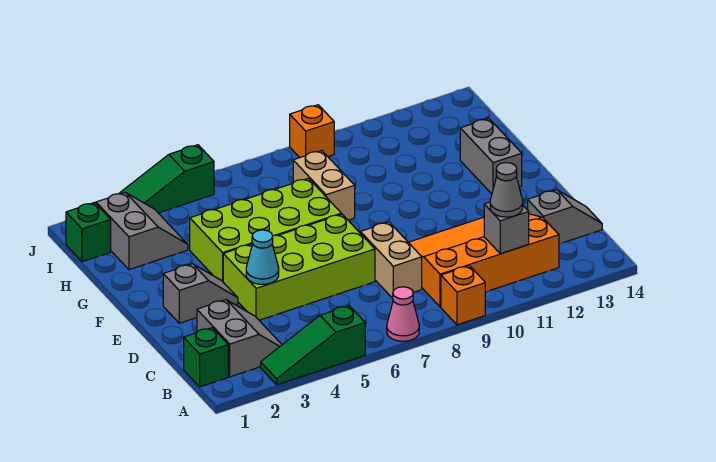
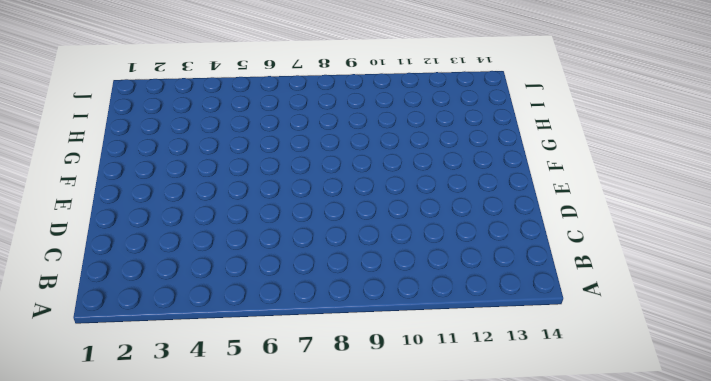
none -> green slope A3:A5 level 1 top 5
none -> pink cone A7 level 1
none -> orange brick A9 level 1

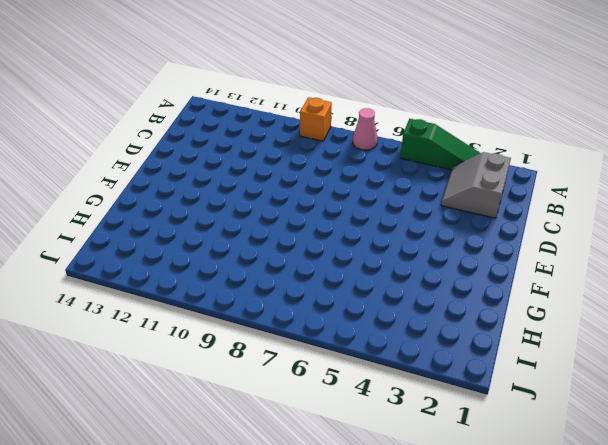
none -> green brick B1 level 1
none -> orange slope B9:D12 level 1 top B
none -> tan brick C8:D8 level 1

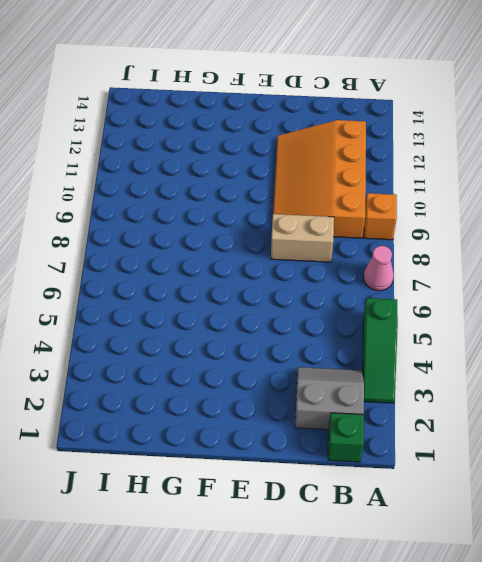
none -> grey slope C13:C14 level 1 top 13
none -> lime brick D4:E7 level 1
none -> grey slope E2:E3 level 1 top 2

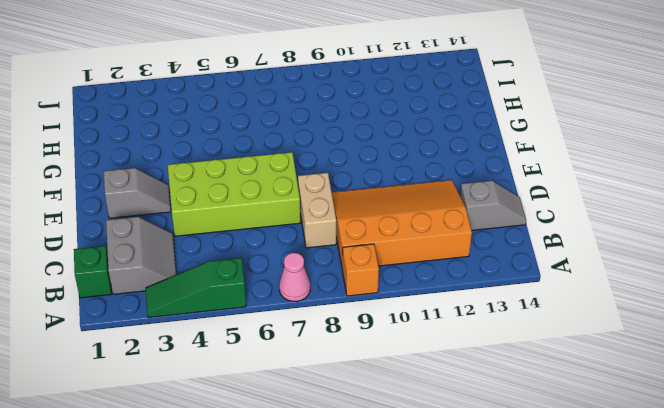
none -> lime brick F4:G7 level 1
none -> grey brick F13:G13 level 1
none -> tan brick G8:H8 level 1

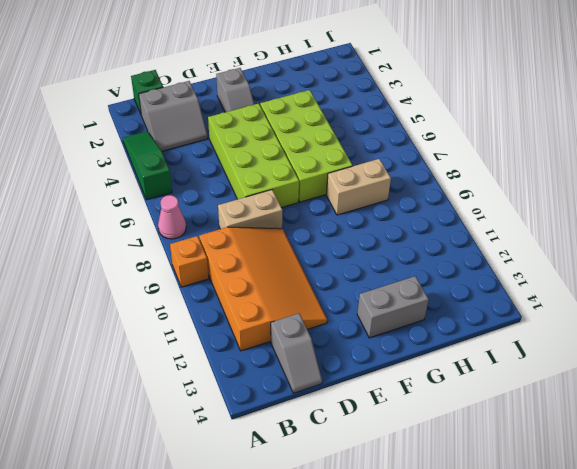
none -> grey slope H2:I3 level 1 top 2
none -> green brick I1 level 1
none -> green slope J3:J5 level 1 top 5

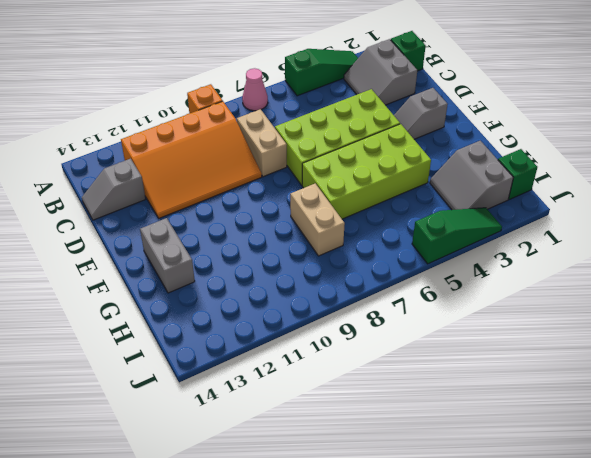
none -> orange brick J9 level 1
none -> grey brick B11 level 2
none -> cyan cone D4 level 2

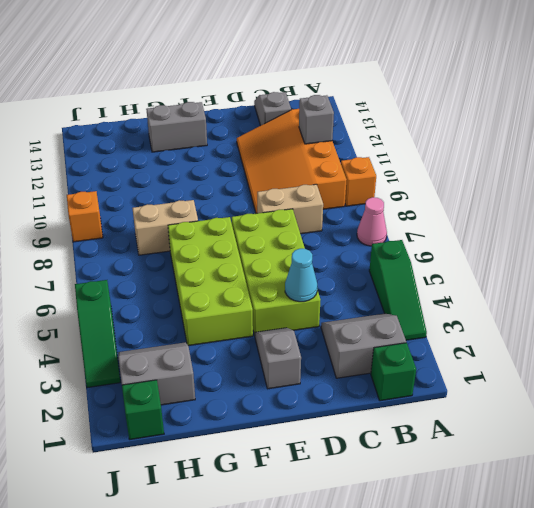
none -> grey cone B11 level 3

